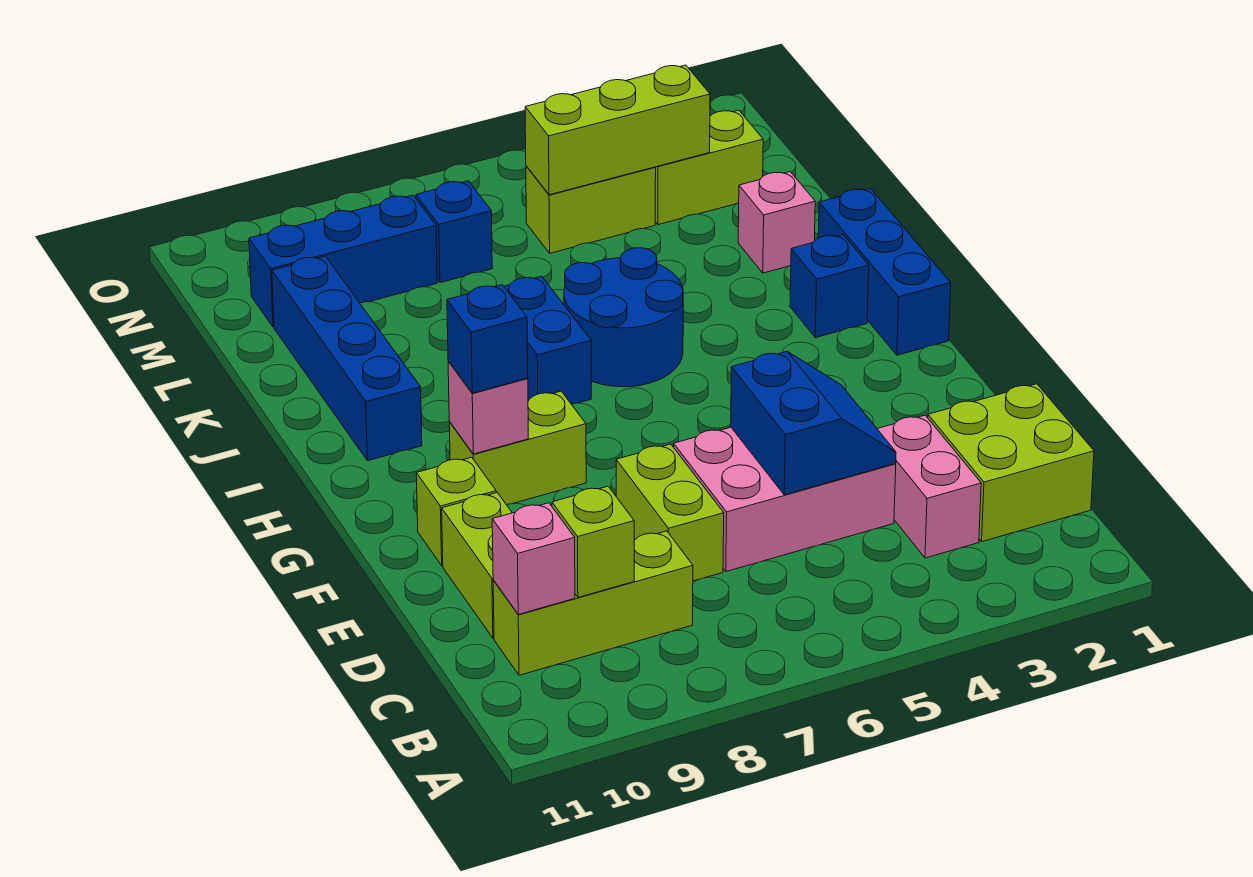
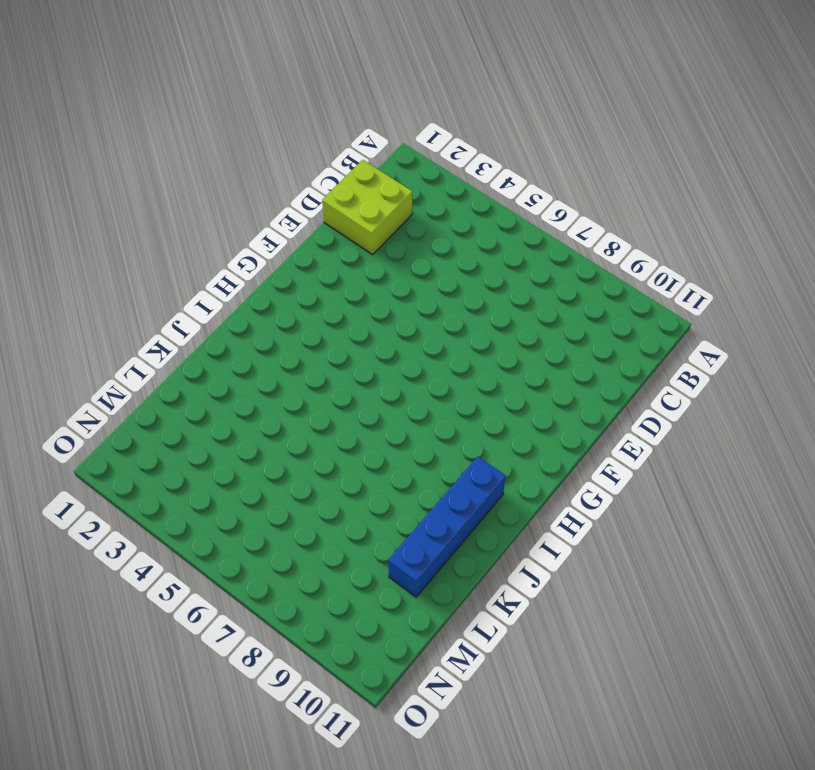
none -> pink brick C3:D3 level 1
none -> lime brick C8:C10 level 1
none -> pink brick D4:E6 level 1

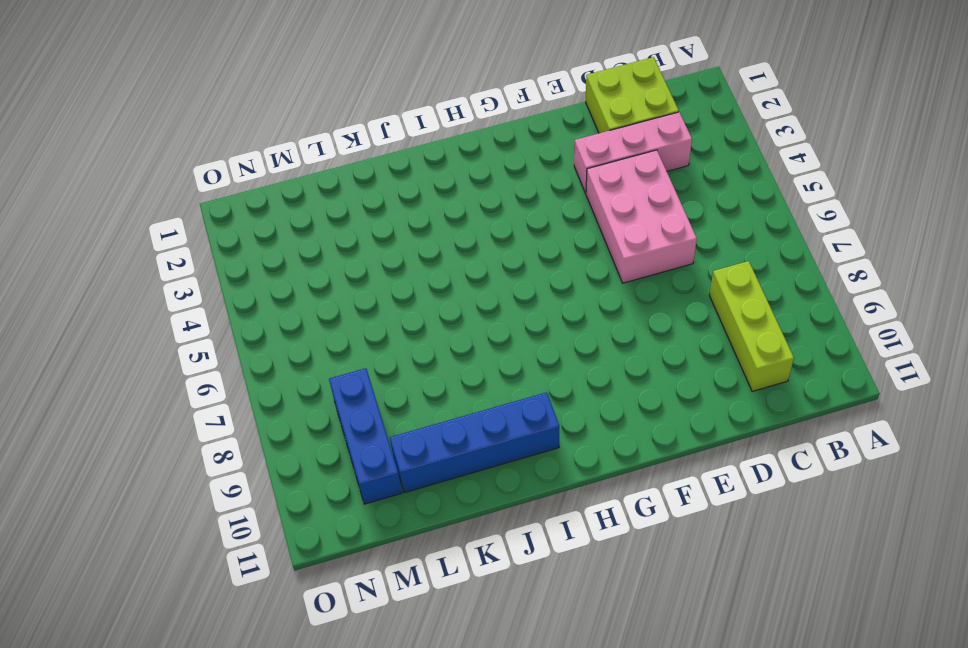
pink brick C3:E3 level 1 -> pink brick C3:D3 level 1
none -> lime brick D7:E7 level 1
none -> lime brick D10:E10 level 1
none -> lime brick F10 level 1

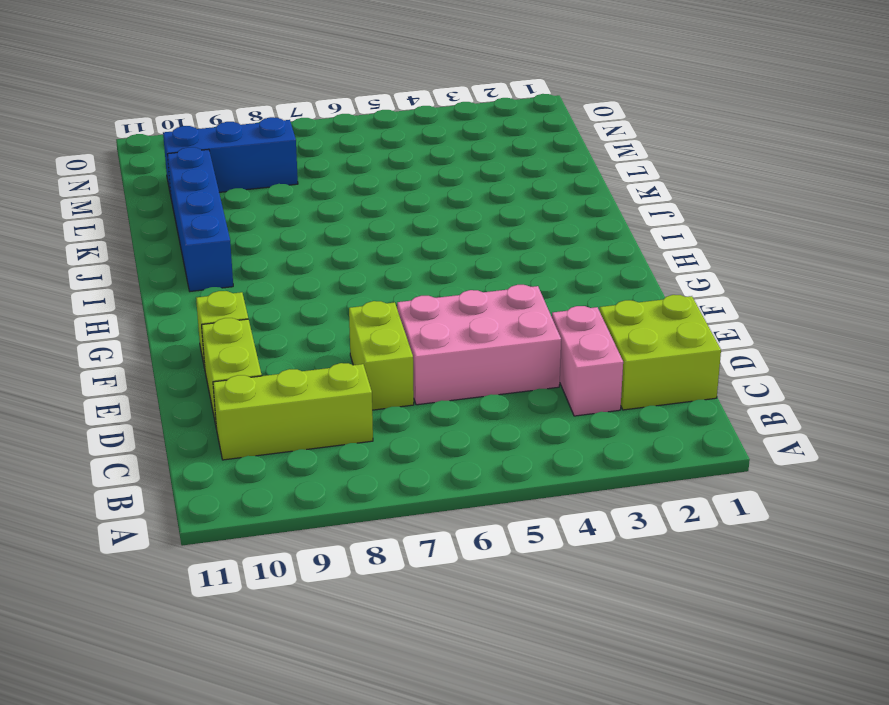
none -> lime brick G8:G9 level 1
none -> blue brick H1:J1 level 1
none -> blue brick I2 level 1

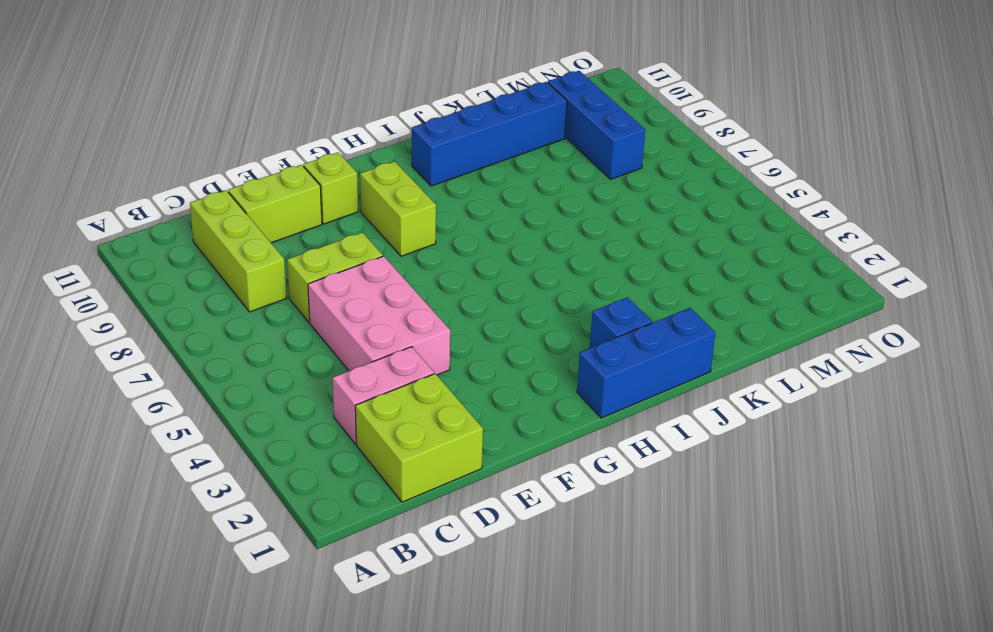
none -> blue round brick I5:J6 level 1
none -> blue brick I7:J7 level 1
none -> pink brick K2 level 1

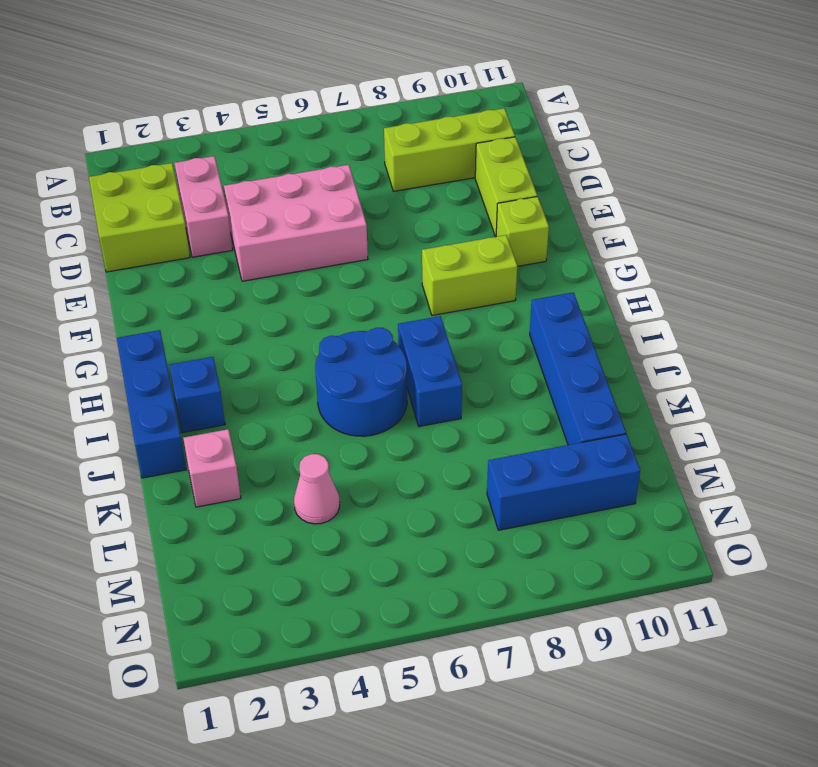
pink cone L4 level 1 -> none
none -> lime brick D7:E7 level 1
none -> lime brick M2:M3 level 1
none -> lime brick M4:M5 level 1

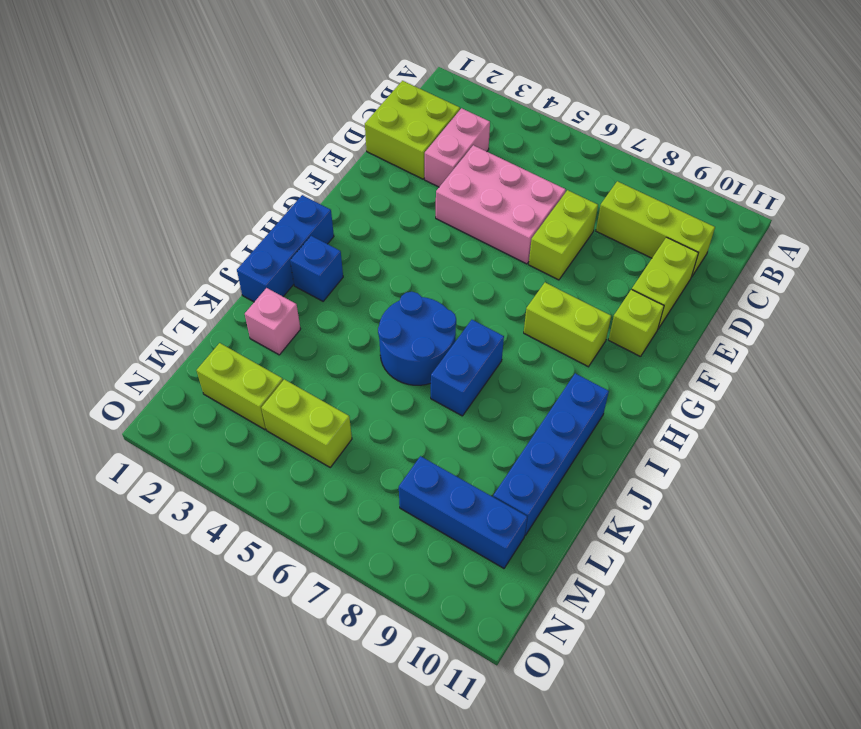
none -> blue brick M7 level 1
none -> lime brick C9 level 2
none -> pink brick C10 level 2

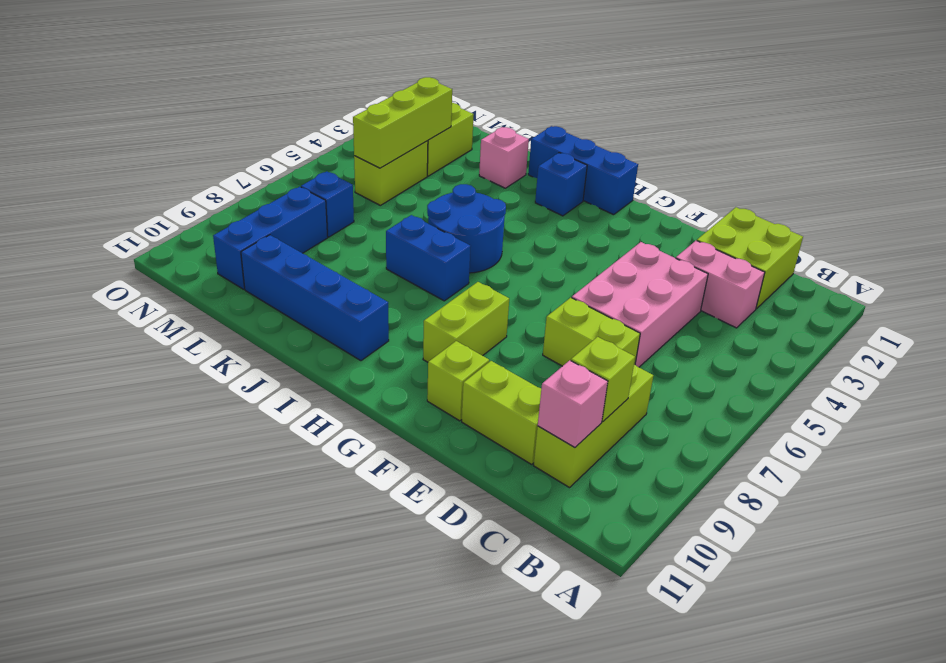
none -> blue slope D4:E5 level 2 top 5
none -> pink brick G9 level 2
none -> blue brick G9 level 3

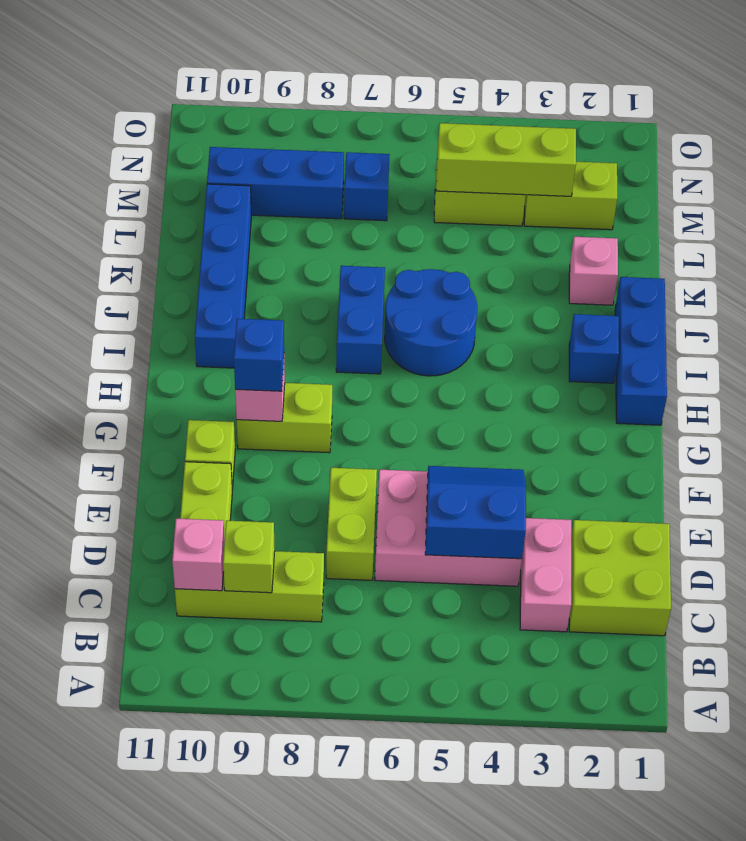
blue slope D4:E5 level 2 top D -> blue slope D4:E5 level 2 top 5

